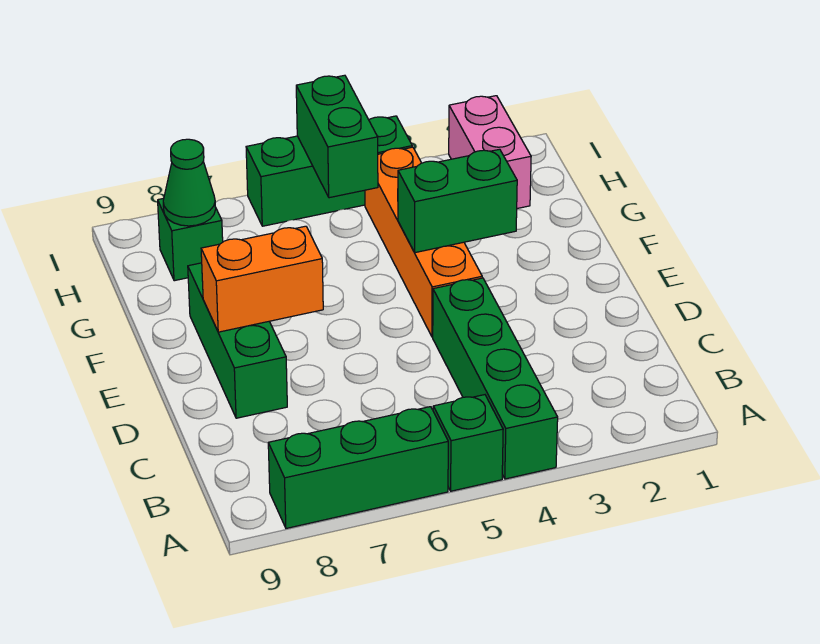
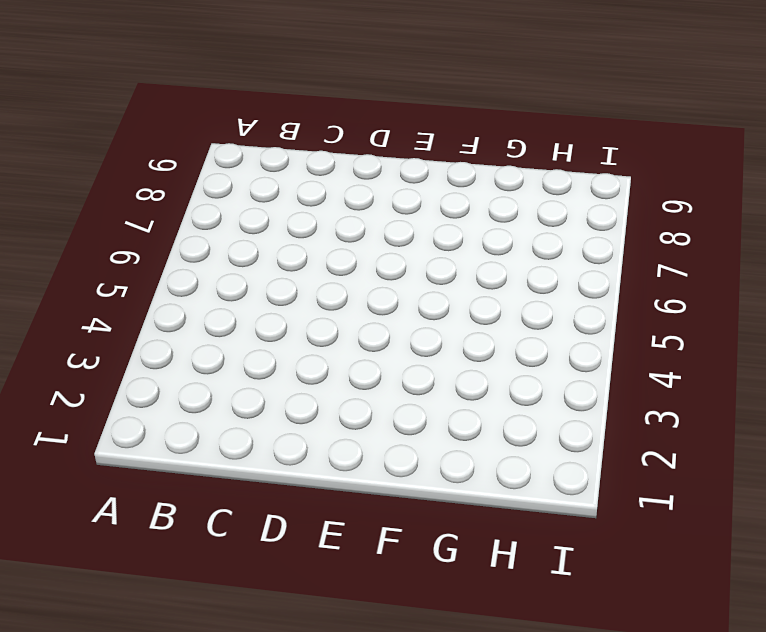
none -> green brick A4:D4 level 1
none -> green brick A5 level 1
none -> green brick A6:A8 level 1

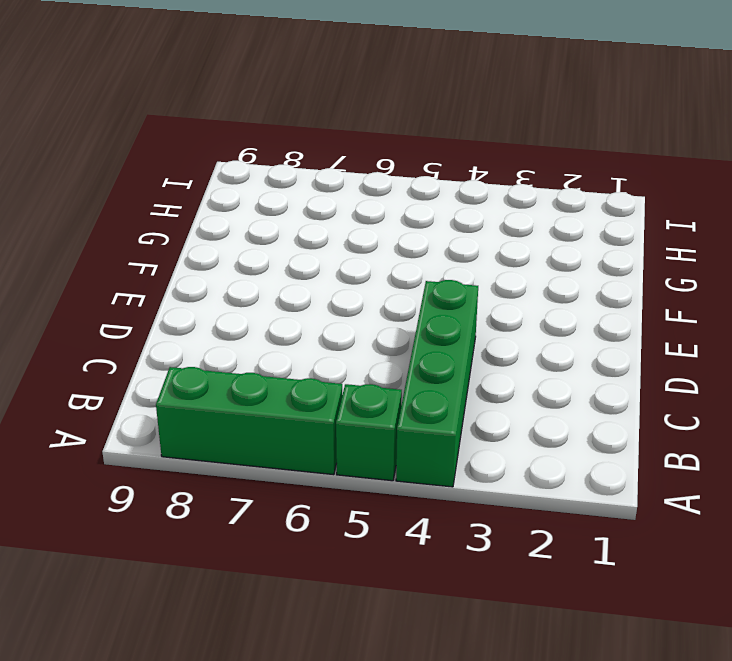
none -> green brick D8:F8 level 1
none -> orange brick E4:H4 level 1
none -> pink brick H2:I2 level 1

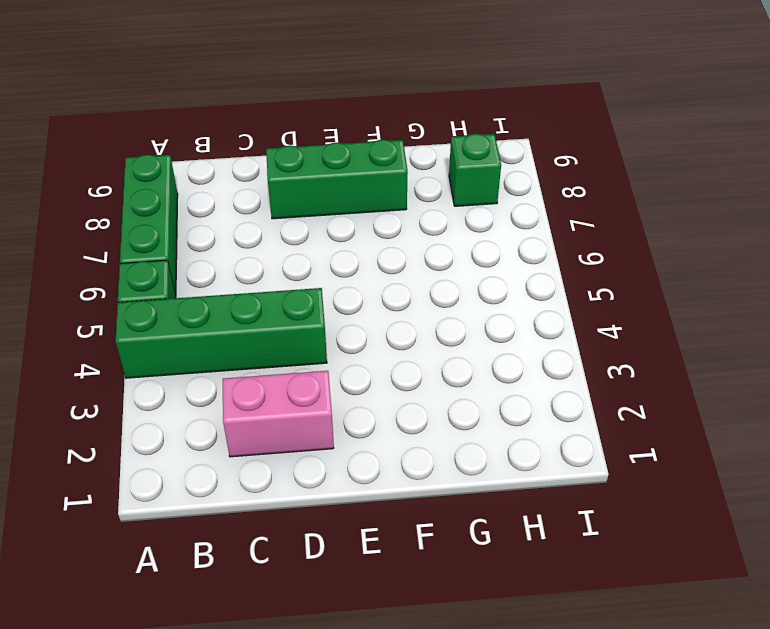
pink brick C2:D2 level 1 -> pink brick H2:I2 level 1
none -> orange brick E4:H4 level 1
none -> green brick I4:I6 level 1
none -> orange brick E7:E8 level 2

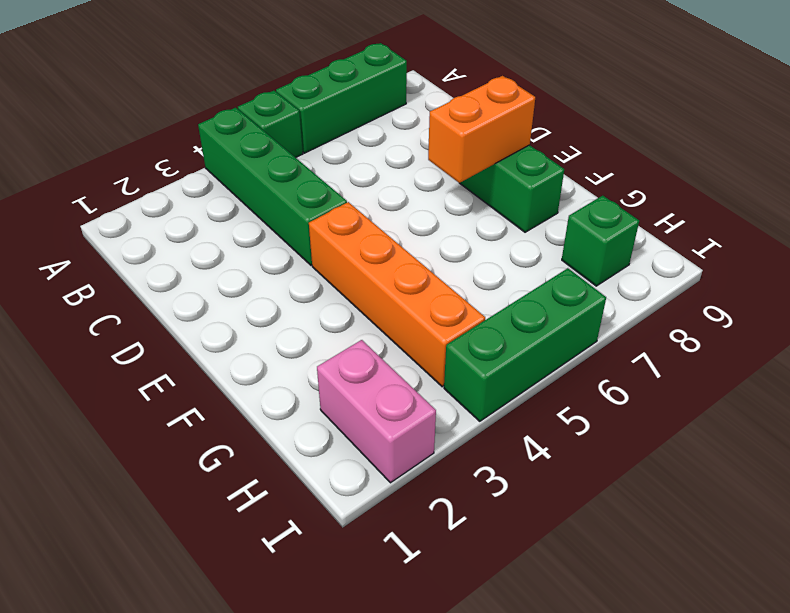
none -> green brick F3:F4 level 2
none -> green brick H5:I5 level 2
none -> green cone H8 level 2

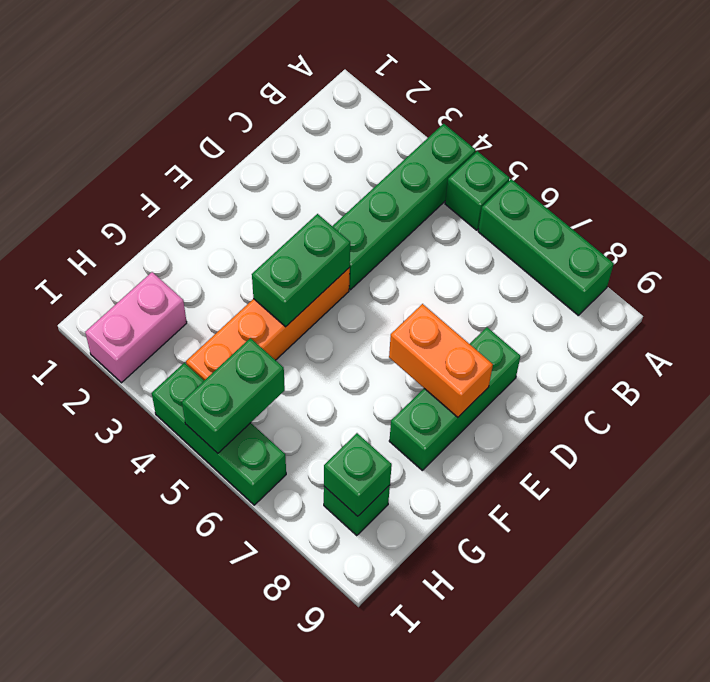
green brick E4:F4 level 2 -> green brick F3:F4 level 2
green brick H8 level 2 -> green cone H8 level 2

